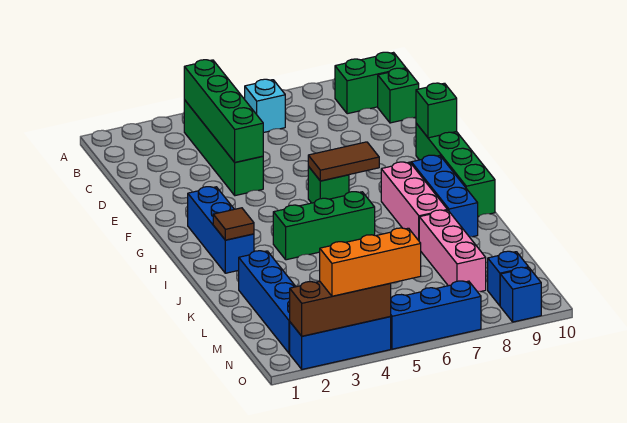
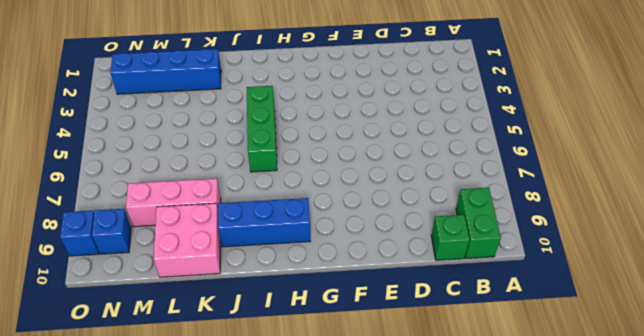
pink brick K9:L10 level 1 -> none
none -> green brick B4:E4 level 1
none -> cyan brick B6 level 1
none -> green brick F10:I10 level 1

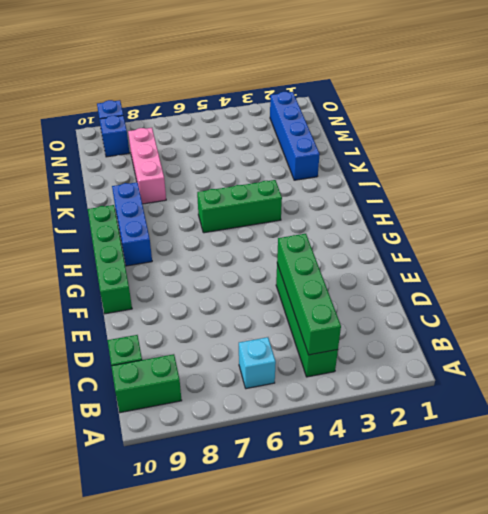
none -> blue brick G2:I2 level 1
none -> green brick G6 level 1
none -> pink brick H8:J8 level 1

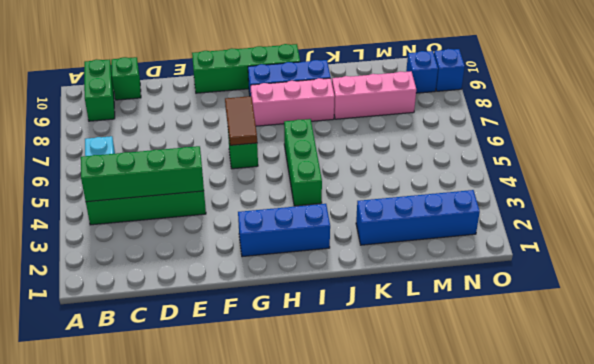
none -> blue brick O2:O4 level 1
none -> blue brick O5:O7 level 1
none -> green brick F10 level 2

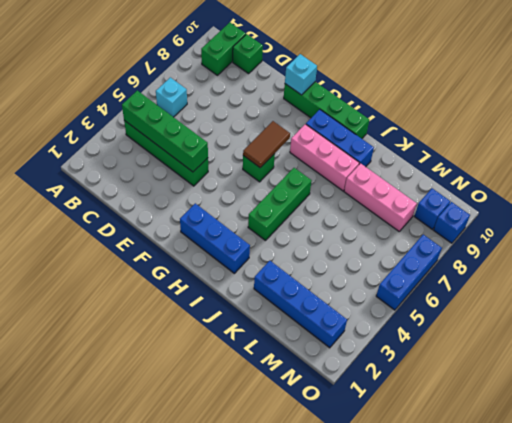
cyan brick F10 level 2 -> green brick F10 level 2
none -> blue brick O2:O4 level 1
none -> brown tile I2 level 2
none -> brown brick O2:O4 level 2

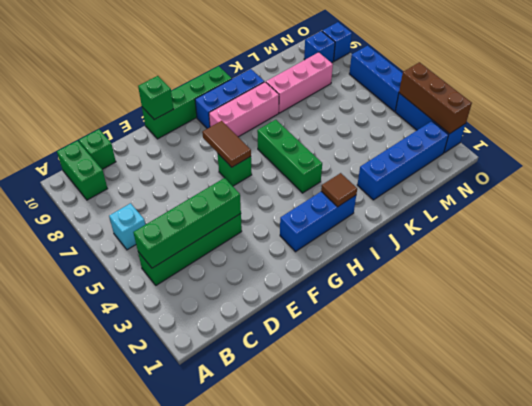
none -> orange brick O3:O5 level 3

